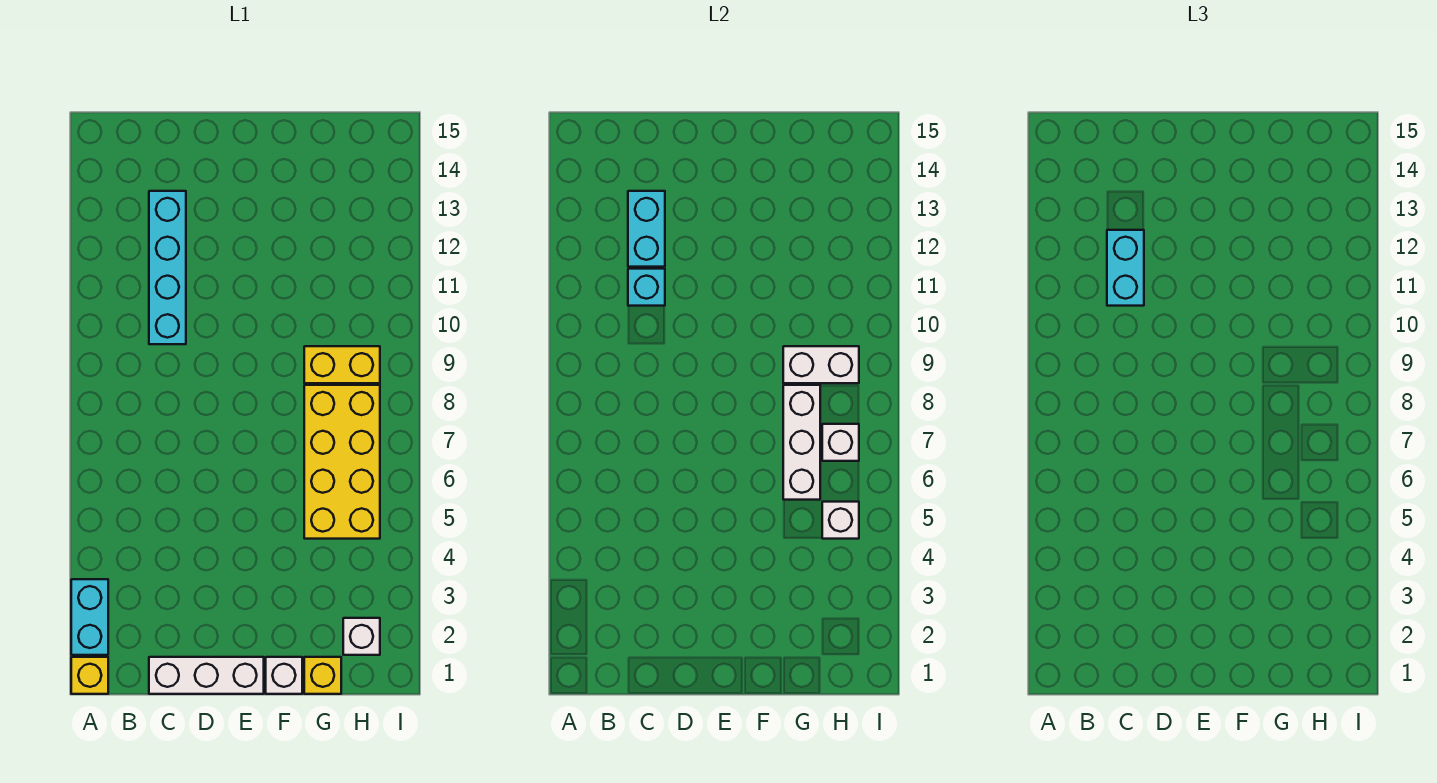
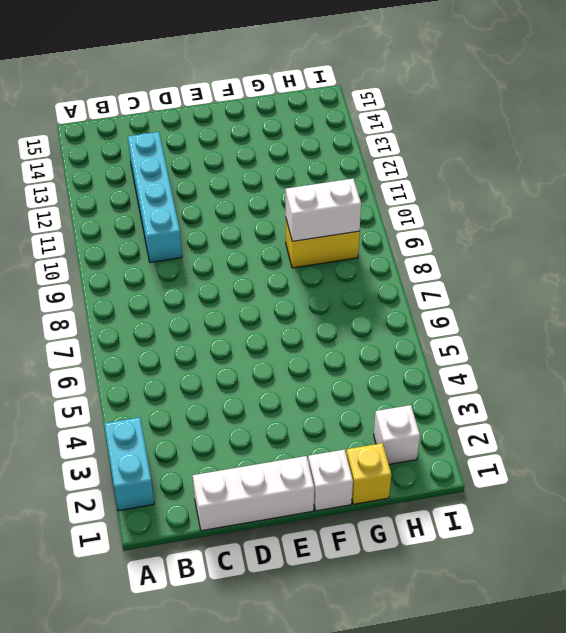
none -> yellow brick A1 level 1
none -> yellow brick G5:H8 level 1
none -> cyan brick C11 level 2

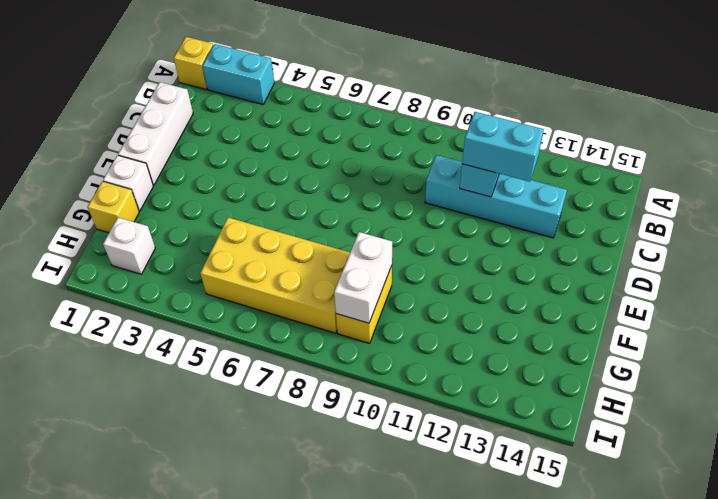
none -> cyan brick C12:C13 level 2
none -> white brick G6:G8 level 2
none -> white brick H5 level 2

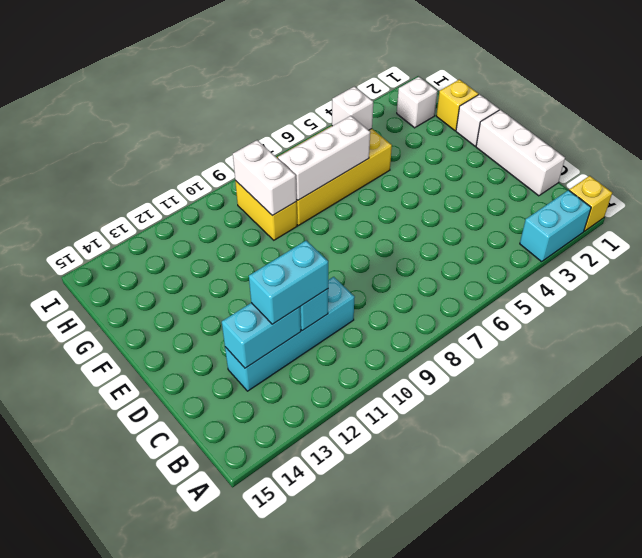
none -> white brick H7 level 2

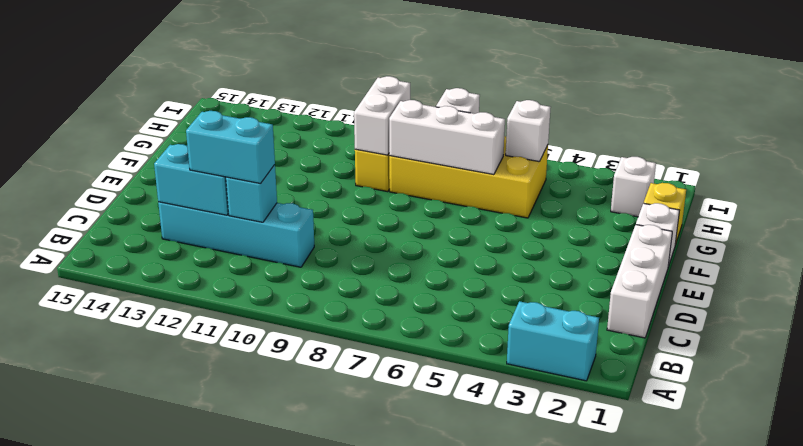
none -> yellow brick A1 level 1

